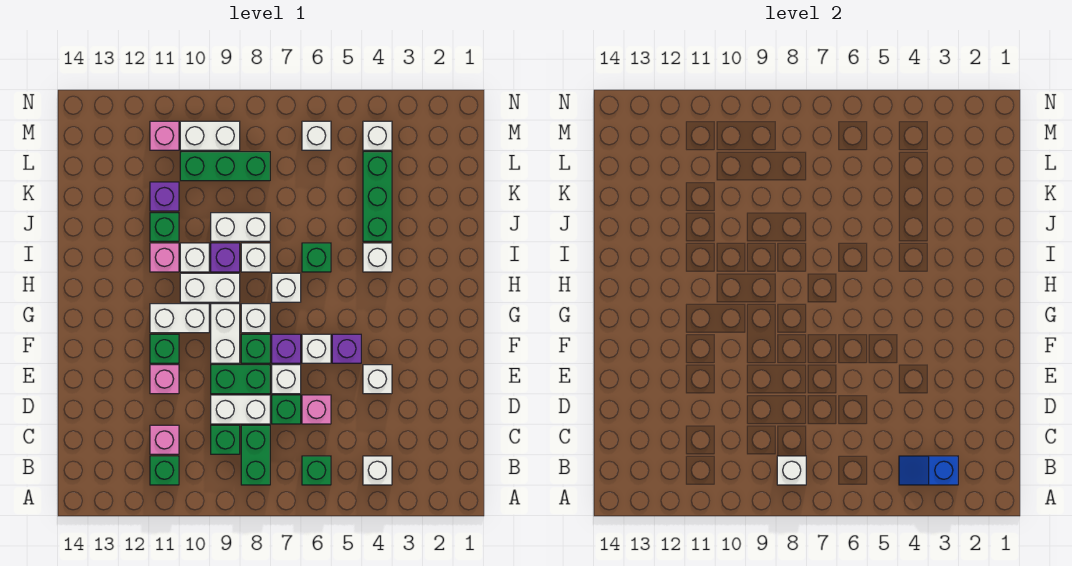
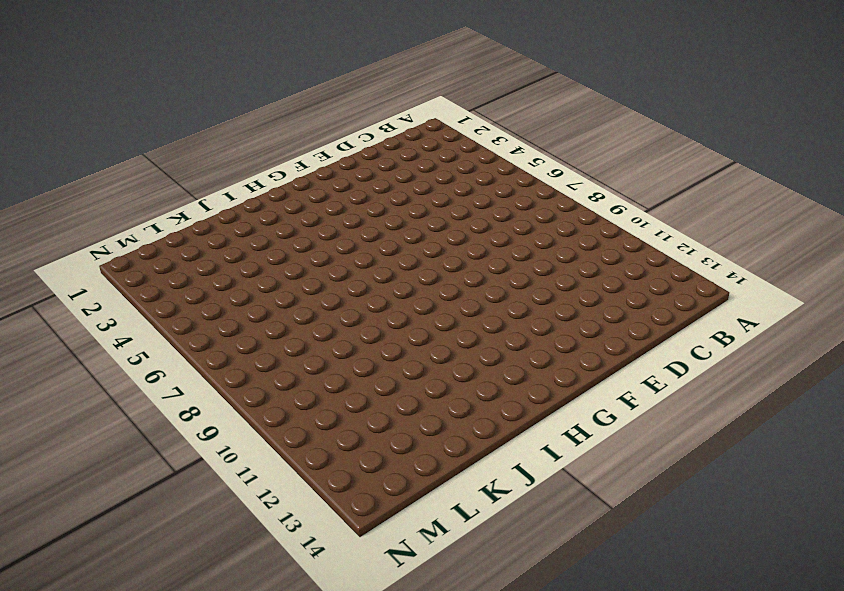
none -> white brick B4 level 1
none -> green brick B6 level 1
none -> green brick B8:C8 level 1
none -> green brick B11 level 1

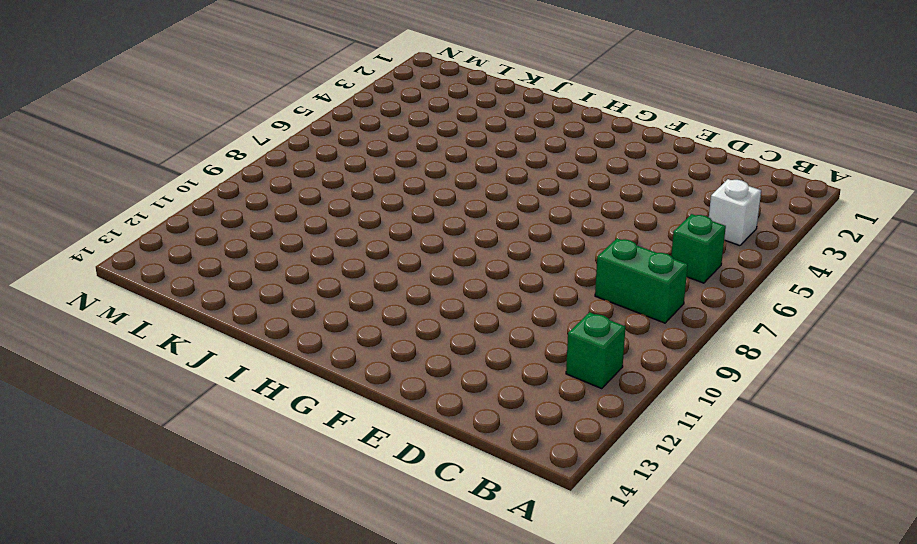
none -> green brick C9 level 1
none -> pink brick C11 level 1
none -> pink brick D6 level 1
none -> green brick D7 level 1

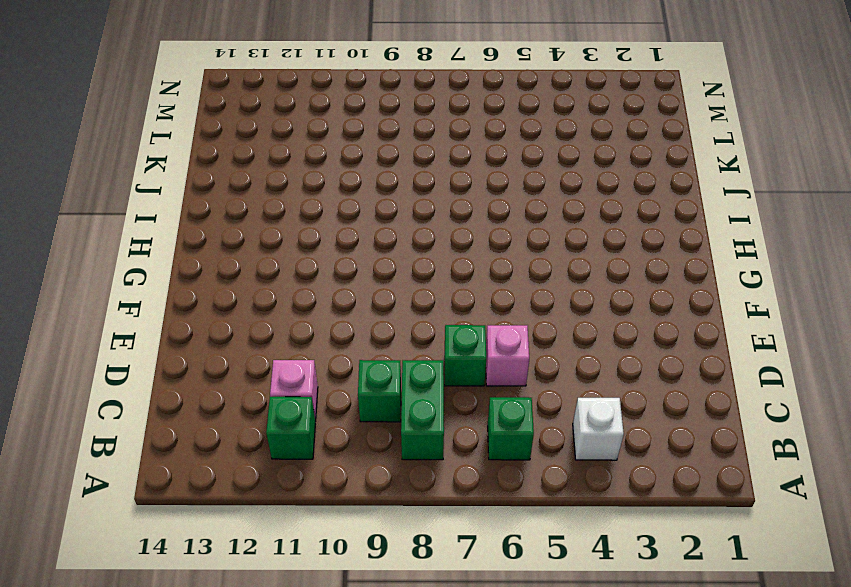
none -> white brick D8:D9 level 1
none -> white brick E4 level 1
none -> white brick E7 level 1
none -> green brick E8:E9 level 1

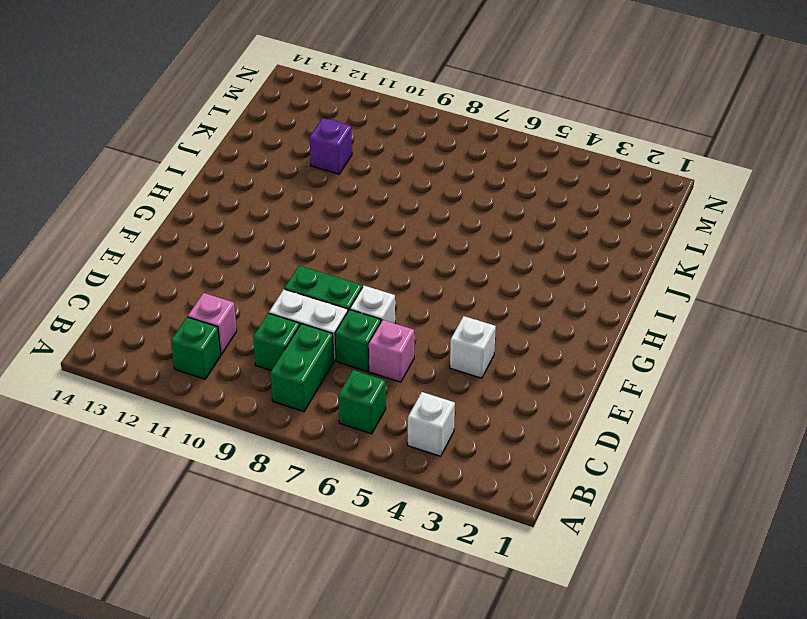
none -> pink brick E11 level 1
none -> purple brick F5 level 1
none -> white brick F6 level 1
none -> purple brick F7 level 1

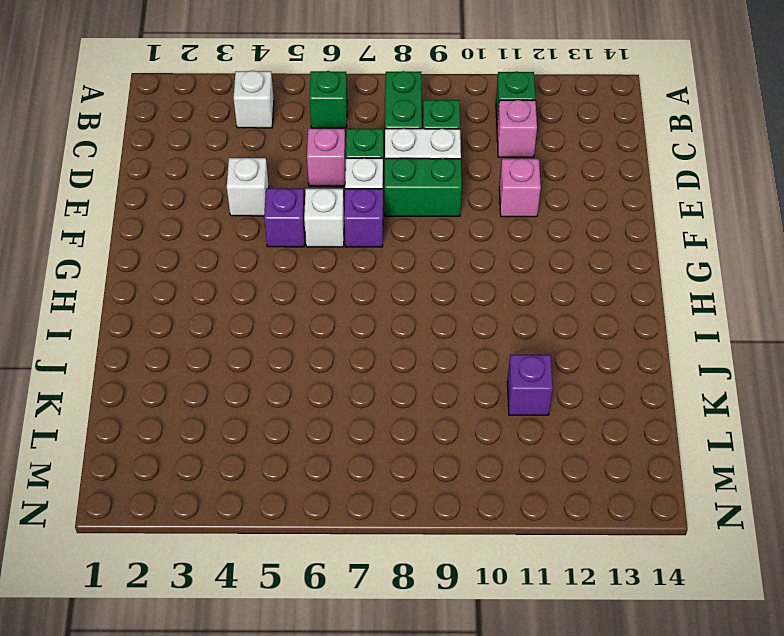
none -> green brick F8 level 1
none -> white brick F9:G9 level 1
none -> green brick F11 level 1
none -> white brick G8 level 1

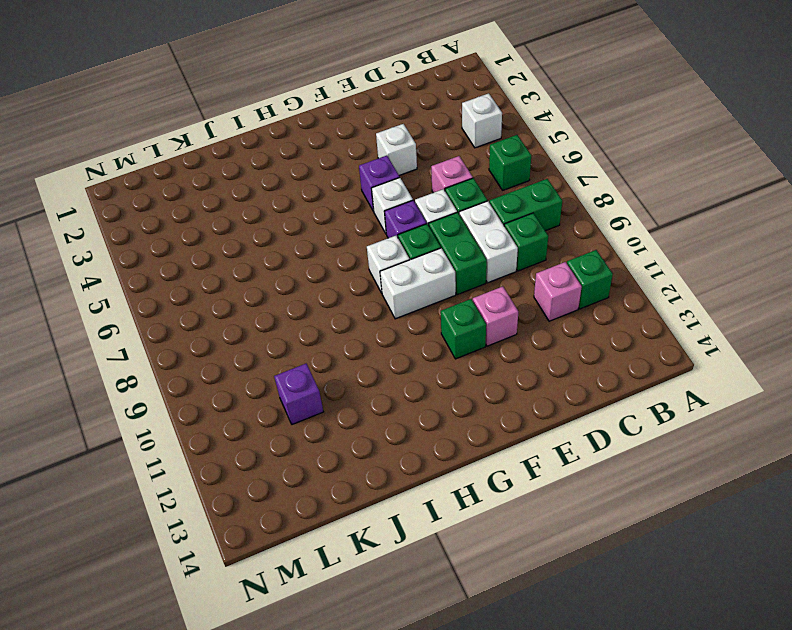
none -> white brick G10:G11 level 1
none -> white brick H7 level 1
none -> white brick H9:H10 level 1
none -> white brick I4 level 1

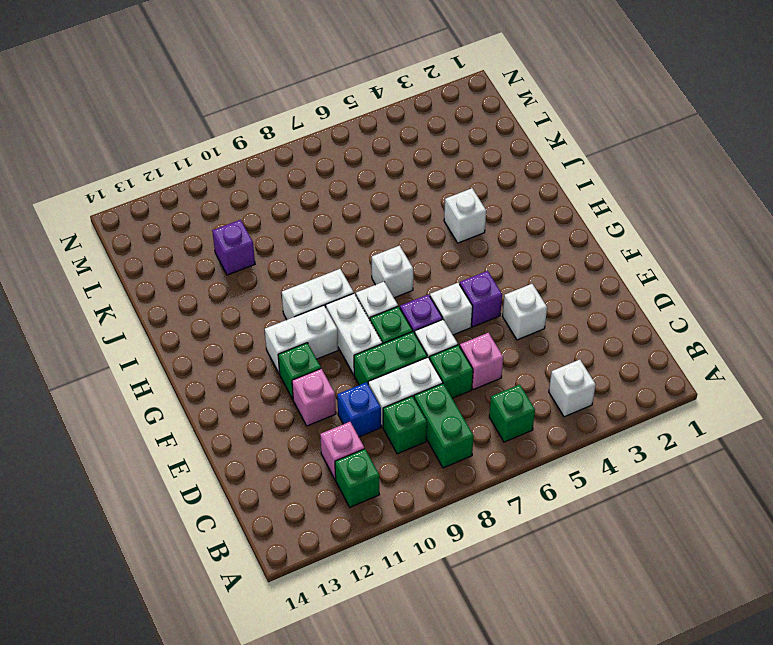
blue brick D10 level 1 -> none
none -> green brick I6 level 1
none -> white brick I8 level 1
none -> purple brick I9 level 1
none -> white brick I10 level 1

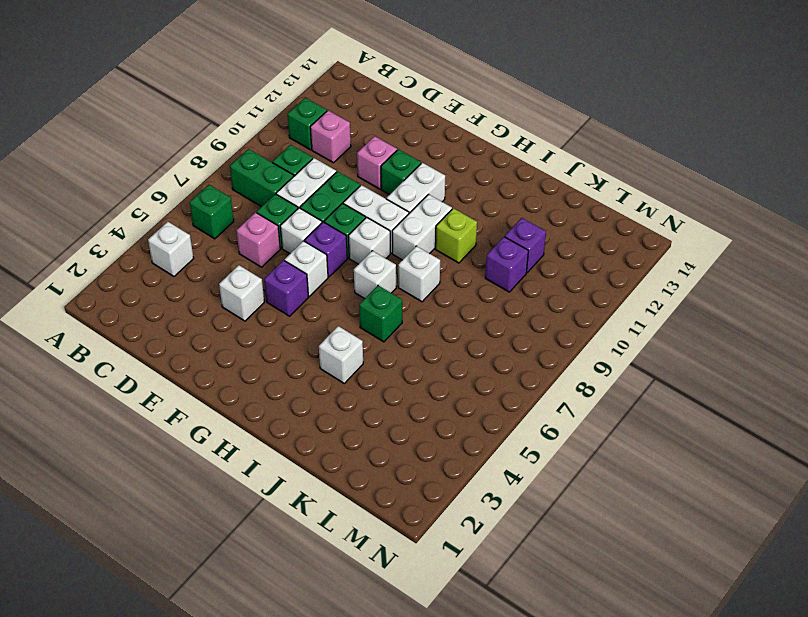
lime brick I10 level 1 -> white brick I10 level 1
purple brick K10 level 1 -> purple brick I9 level 1
none -> pink brick I11 level 1
none -> green brick J4:L4 level 1
none -> white brick J8:J9 level 1
none -> green brick J11 level 1

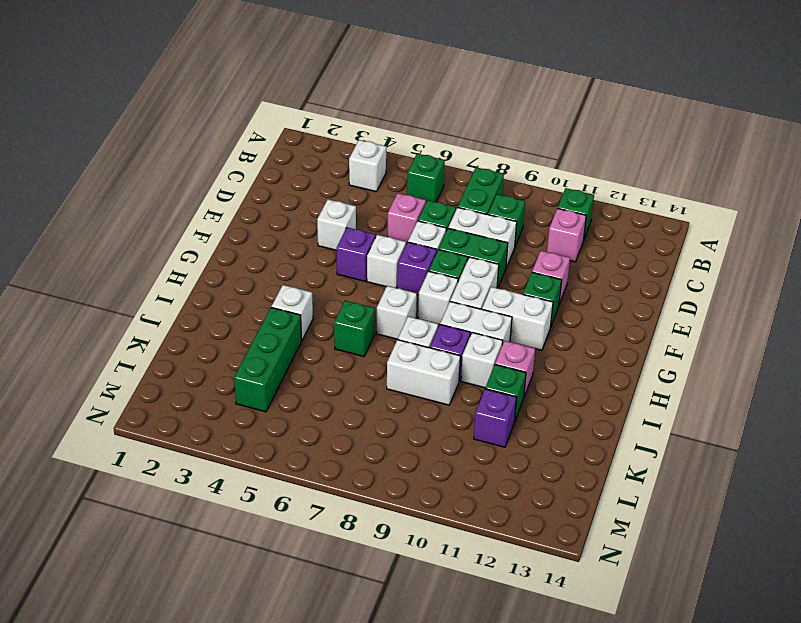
none -> green brick L8:L10 level 1
none -> white brick M4 level 1
none -> white brick M6 level 1
none -> white brick M9:M10 level 1

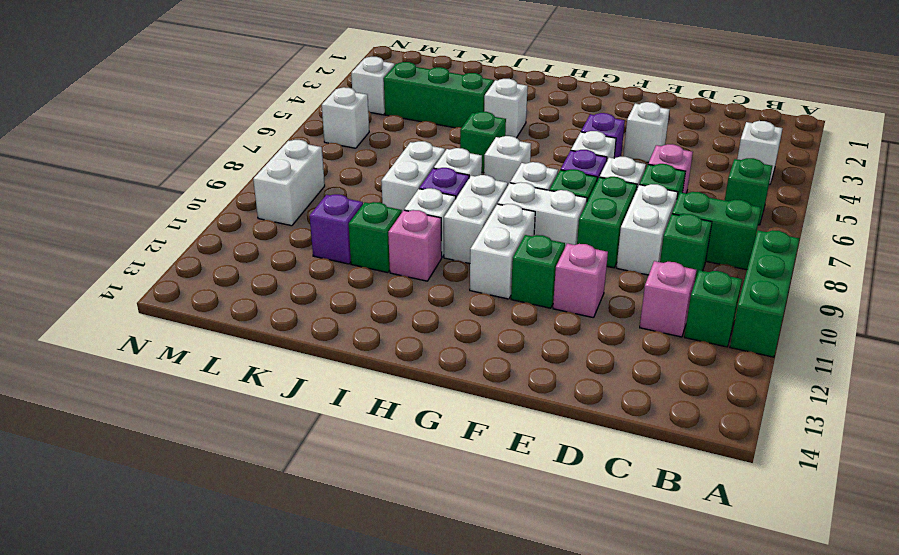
green brick A9:A11 level 1 -> green brick L8:L10 level 1
none -> pink brick M11 level 1
none -> blue slope B3:B4 level 2 top 3
none -> white brick B8 level 2

